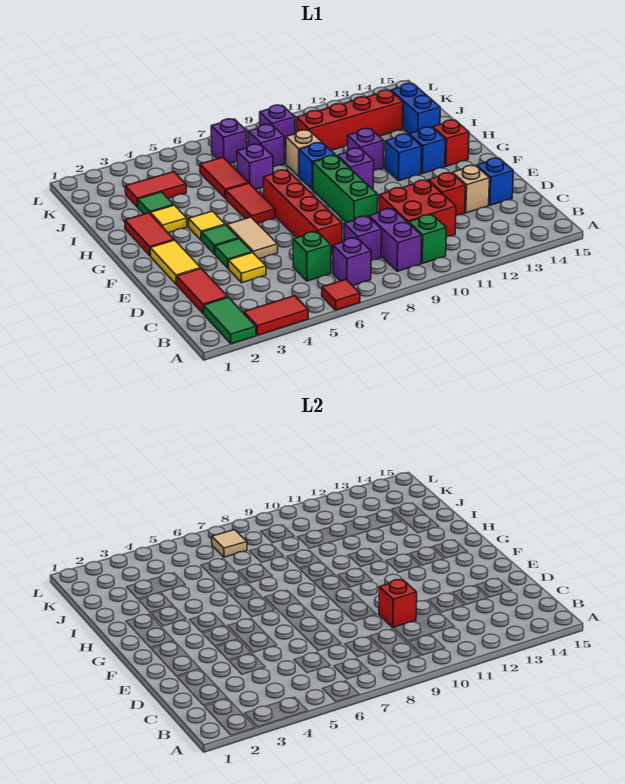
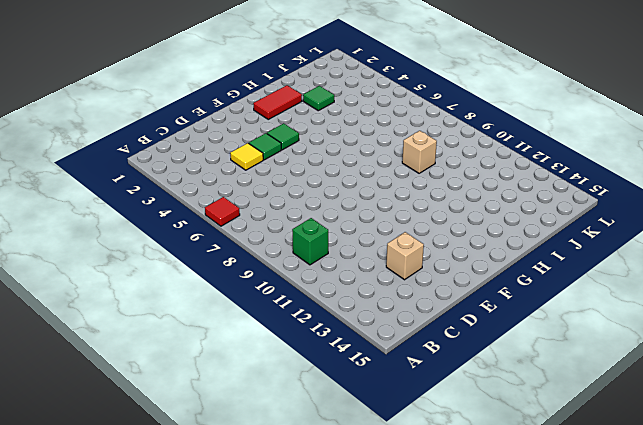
none -> green tile A2:B2 level 1
none -> red tile A3:A4 level 1
none -> purple brick B7 level 1
none -> purple brick B9:C9 level 1

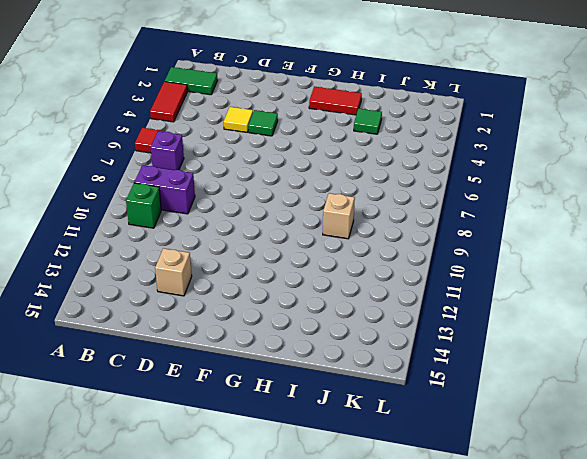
none -> red tile C2:D2 level 1
none -> green brick C6 level 1
none -> purple brick C8 level 1
none -> red brick C10:D11 level 1

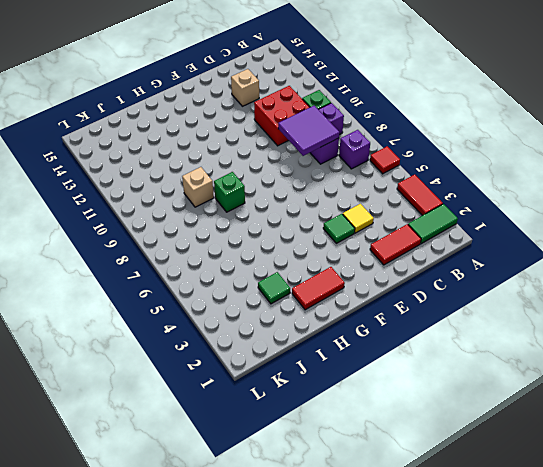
purple tile C8:D9 level 2 -> none
green brick H8 level 1 -> green brick C6 level 1
none -> red brick D7:G7 level 1
none -> red brick D12 level 1
none -> blue brick D14 level 1
none -> yellow tile E2:F2 level 1

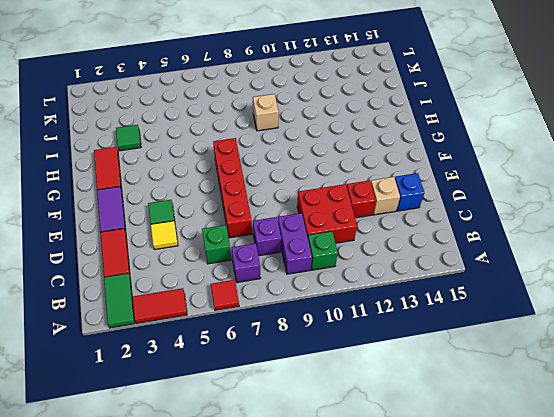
purple tile E2:F2 level 1 -> yellow tile E2:F2 level 1
none -> tan tile E5:F5 level 1
none -> green brick E9:G9 level 1
none -> green tile F4 level 1
none -> yellow tile G4 level 1

